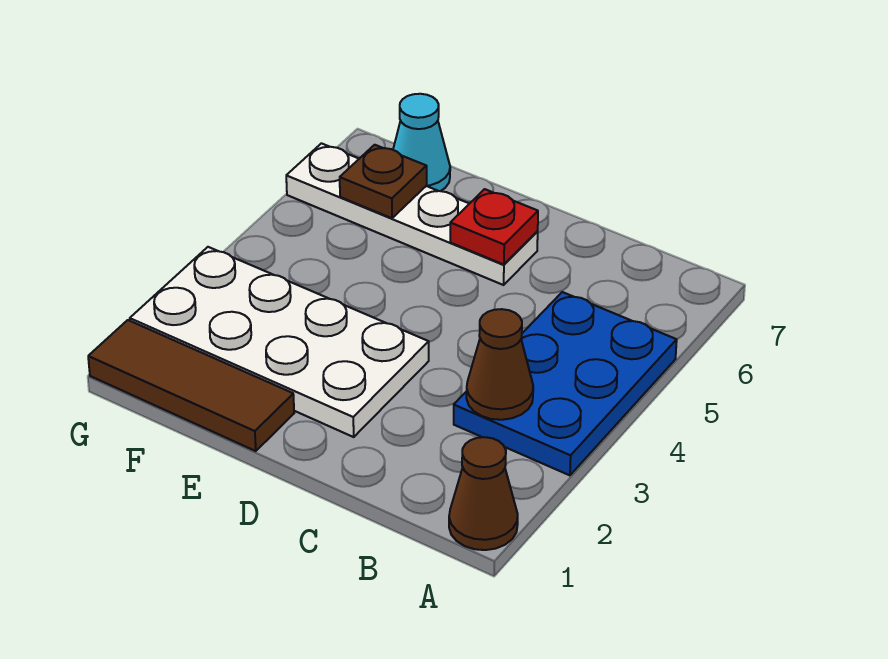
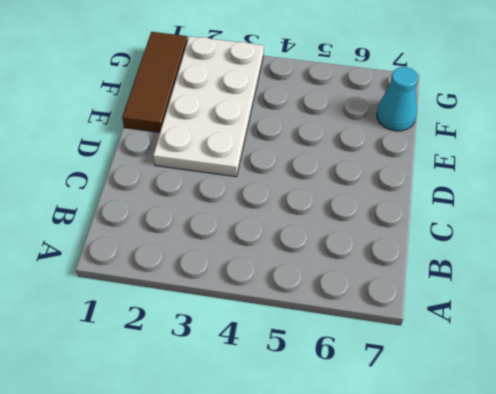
none -> brown cone A1 level 1
none -> blue plate A3:B5 level 1

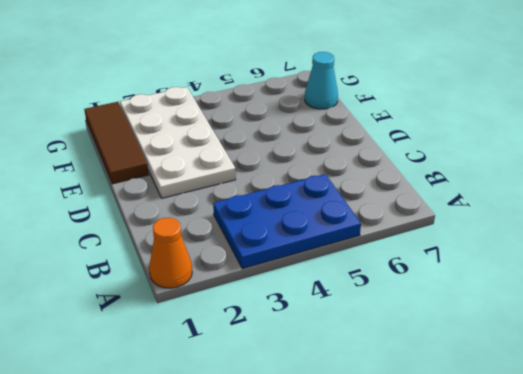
orange cone A1 level 1 -> brown cone A1 level 1
none -> white plate D6:G6 level 1
none -> brown cone B3 level 2

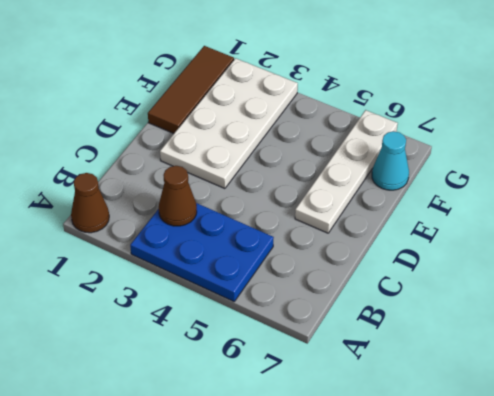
none -> red plate D6 level 2
none -> brown plate F6 level 2

